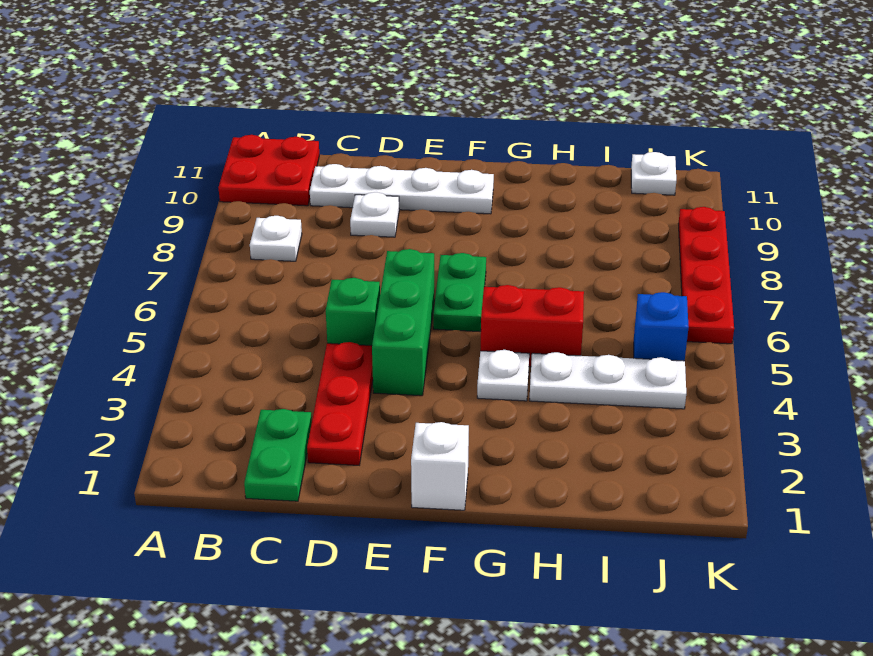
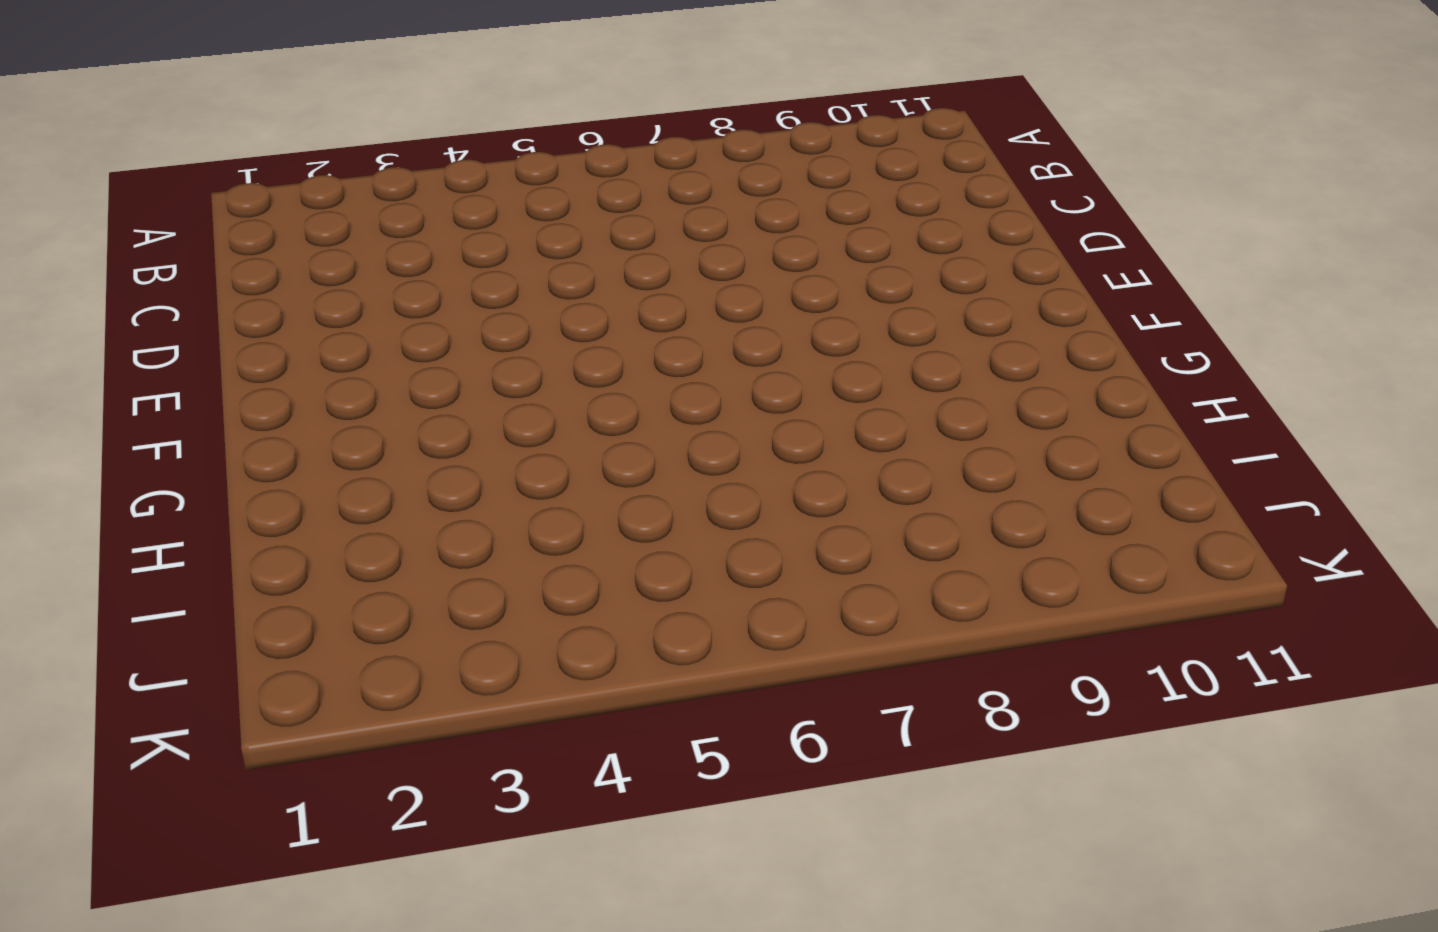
none -> red plate A10:B11 level 1
none -> white plate B8 level 1
none -> green plate C1:C2 level 1

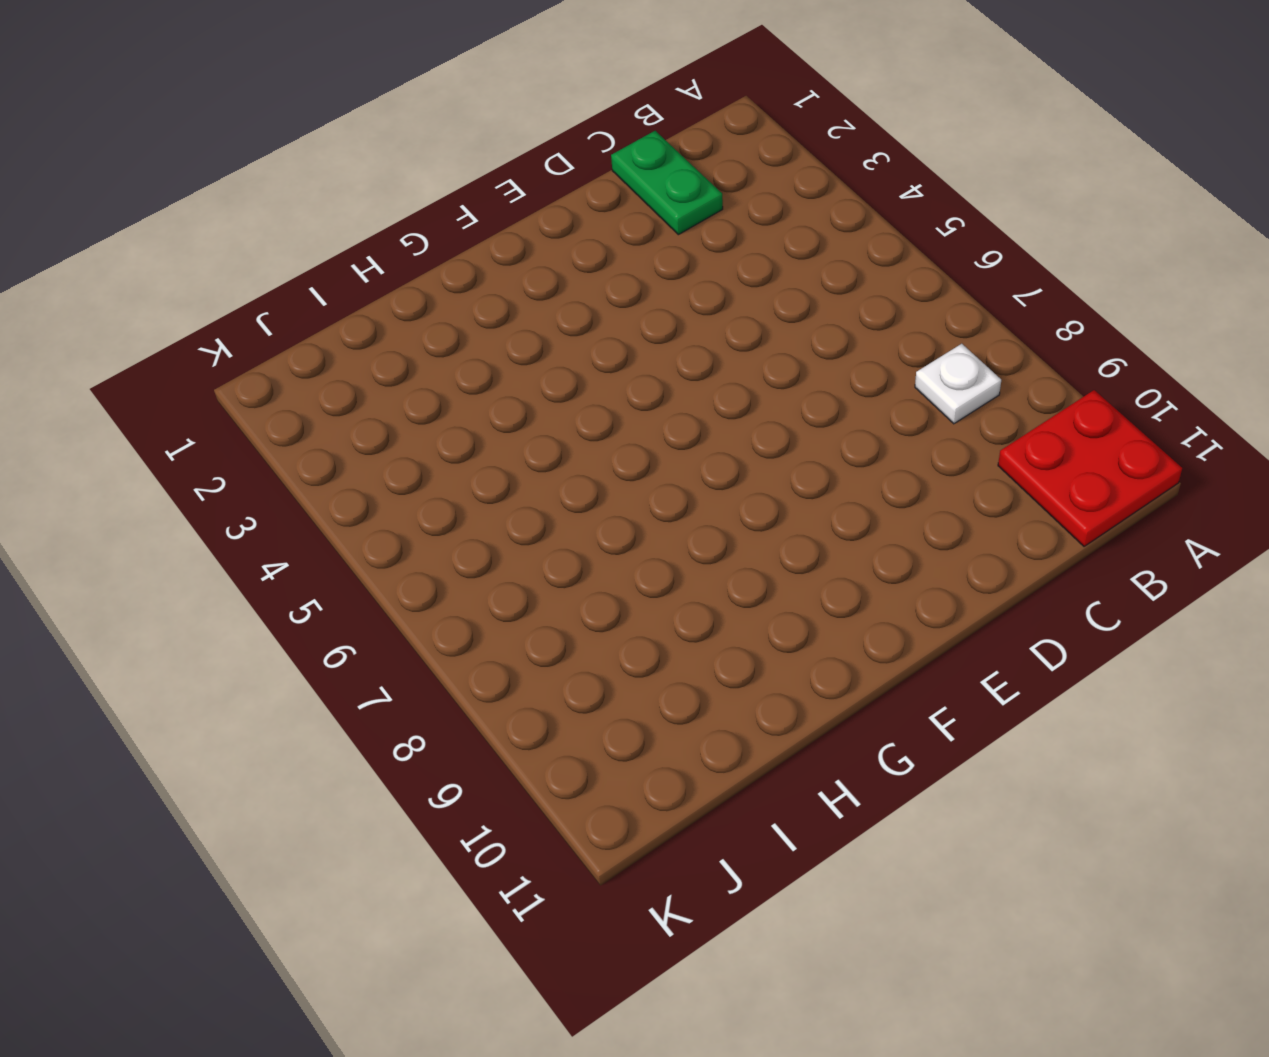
none -> white plate C10:F10 level 1
none -> red plate D2:D4 level 1
none -> green brick D5 level 1

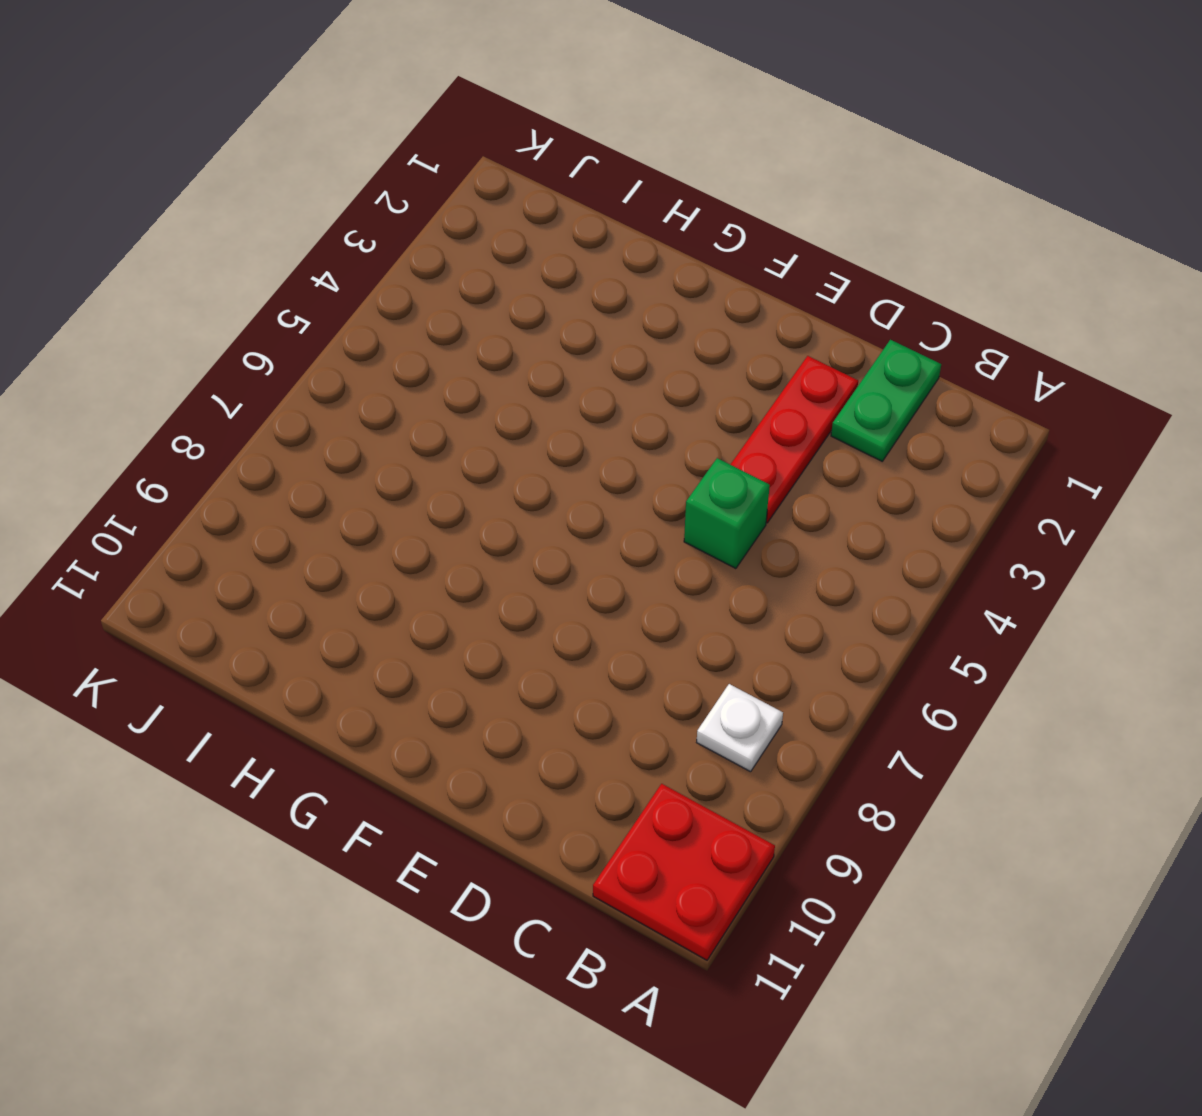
none -> white plate C10:F10 level 1
none -> white plate D9 level 1
none -> green brick E4:E6 level 1

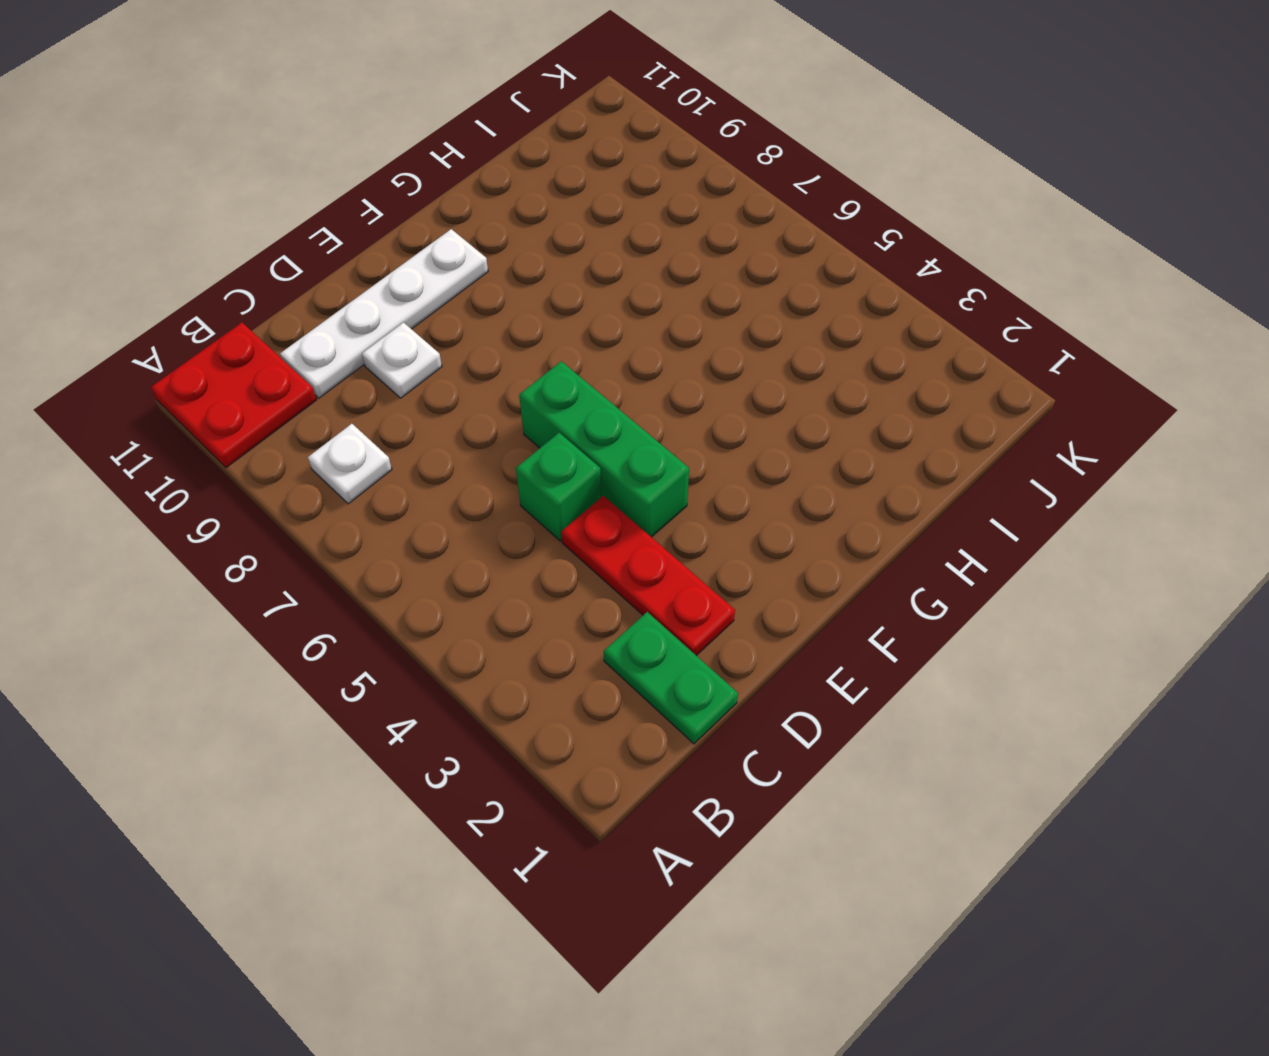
none -> white brick F1 level 1
none -> green plate F6:F7 level 1
none -> white plate G4 level 1

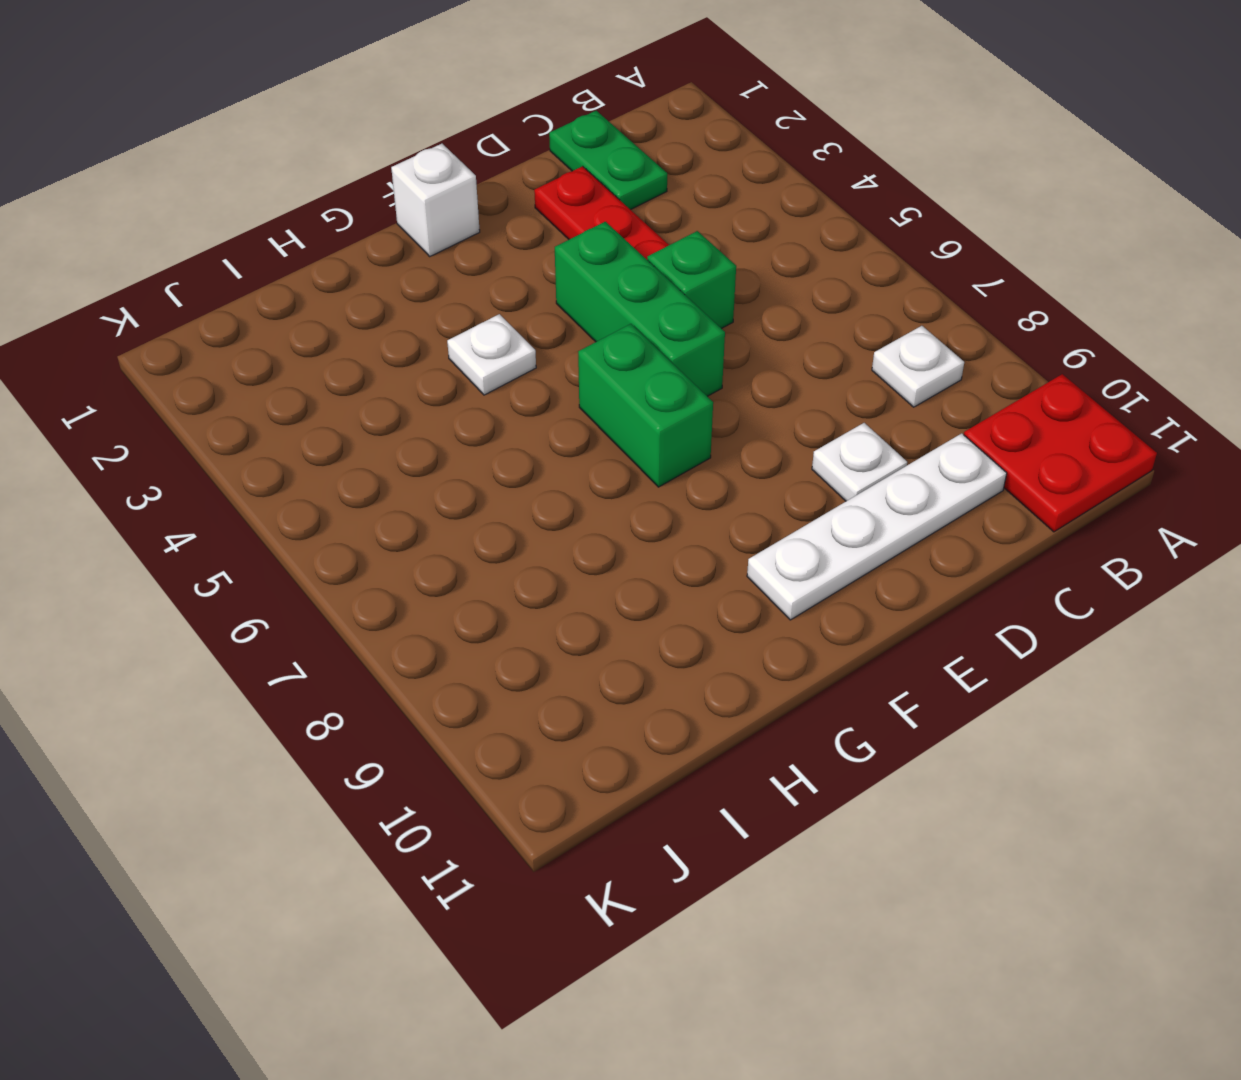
green brick F6:F7 level 1 -> green plate F6:F7 level 1
none -> red brick G5:H5 level 1
none -> white plate H4:J4 level 1
none -> blue brick J5 level 1

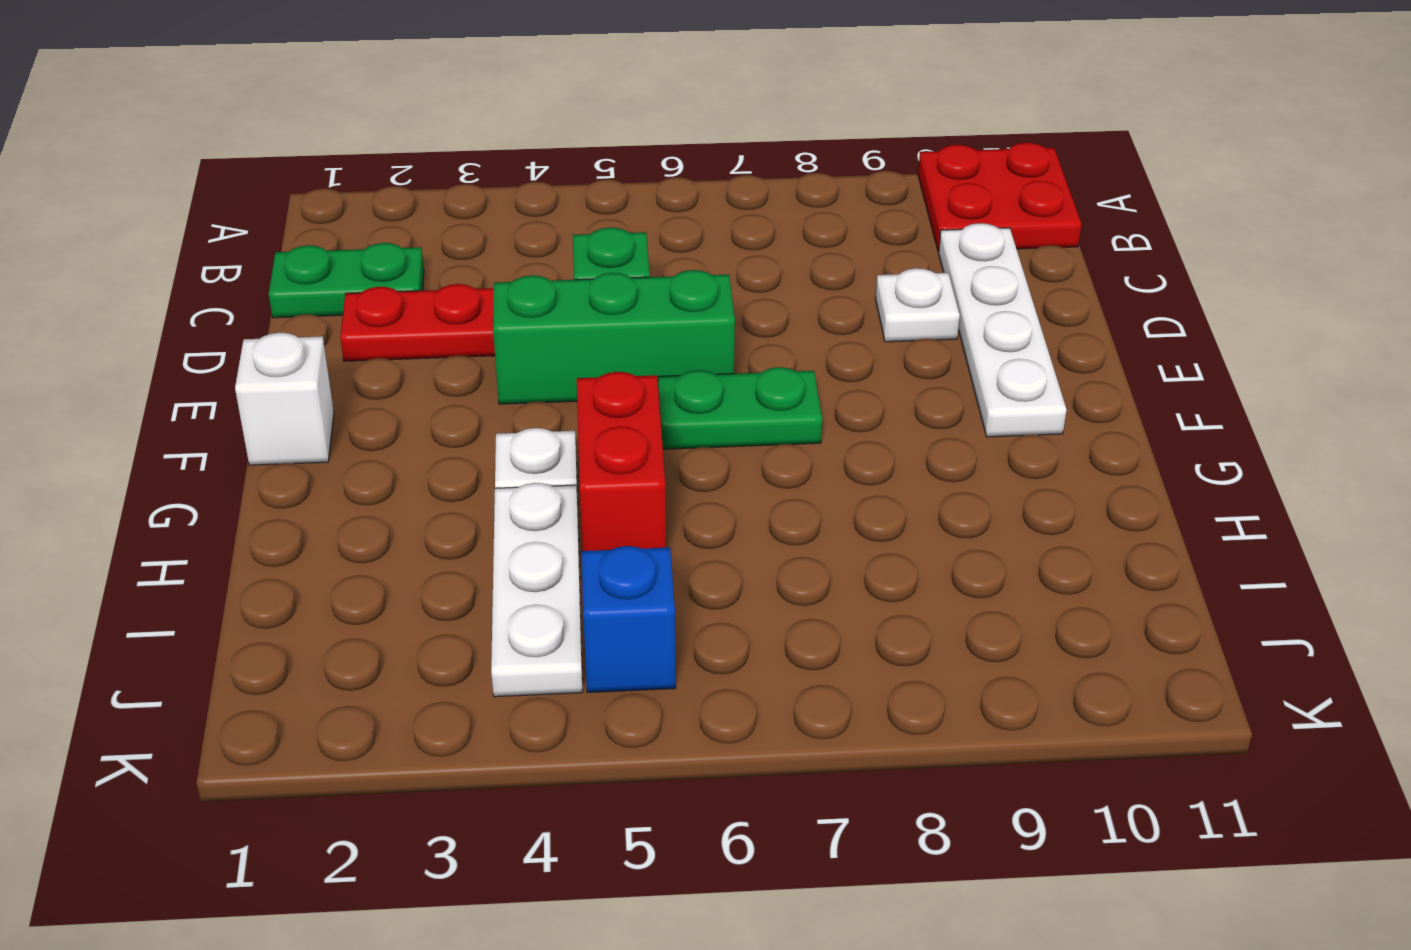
none -> white plate B8 level 1
none -> white plate J11 level 1
none -> red plate K6:K9 level 1

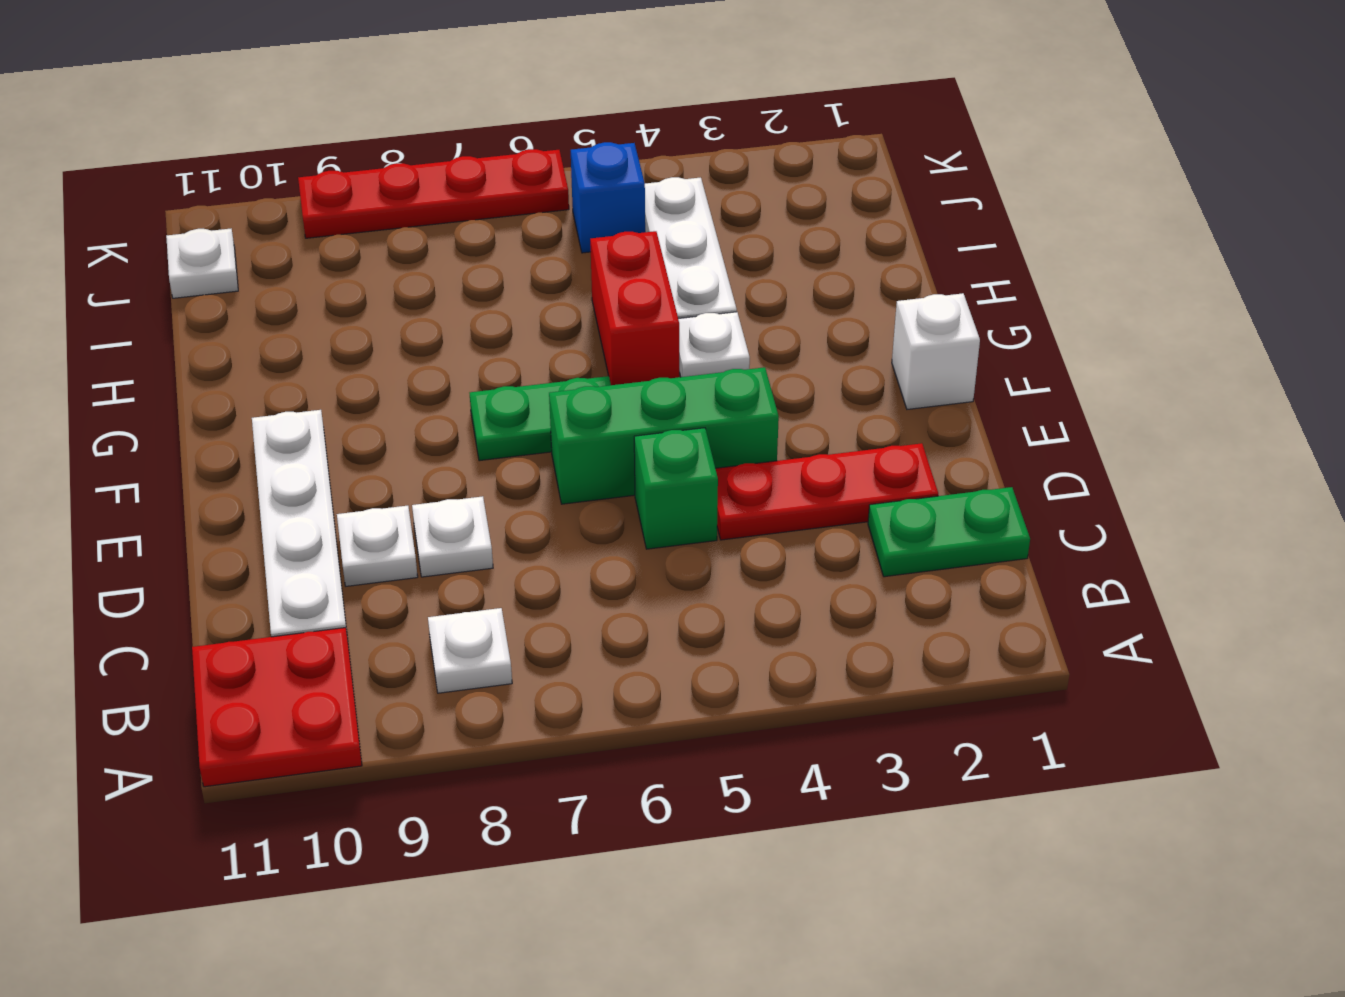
white plate D8 level 1 -> none

